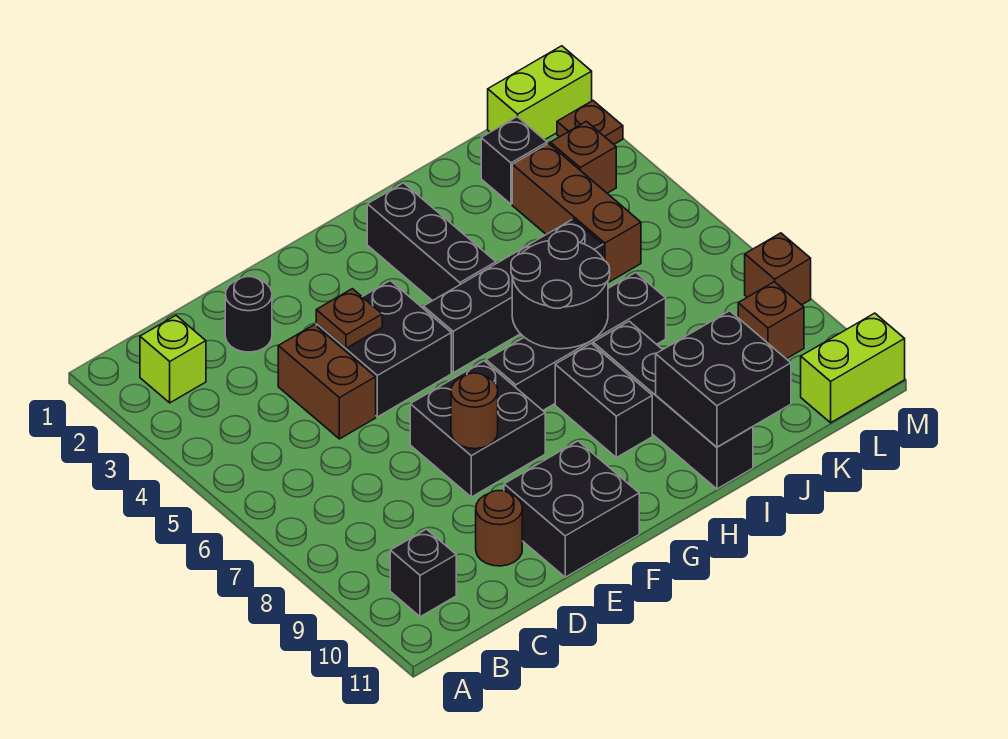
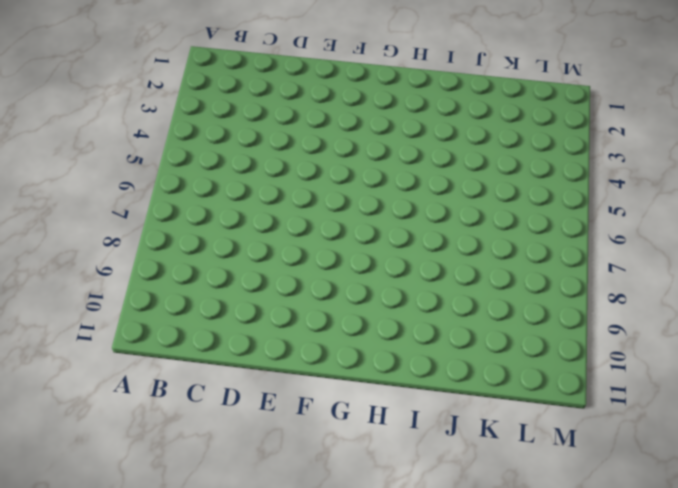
none -> lime brick B2 level 1
none -> black brick B10 level 1
none -> black round brick D2 level 1

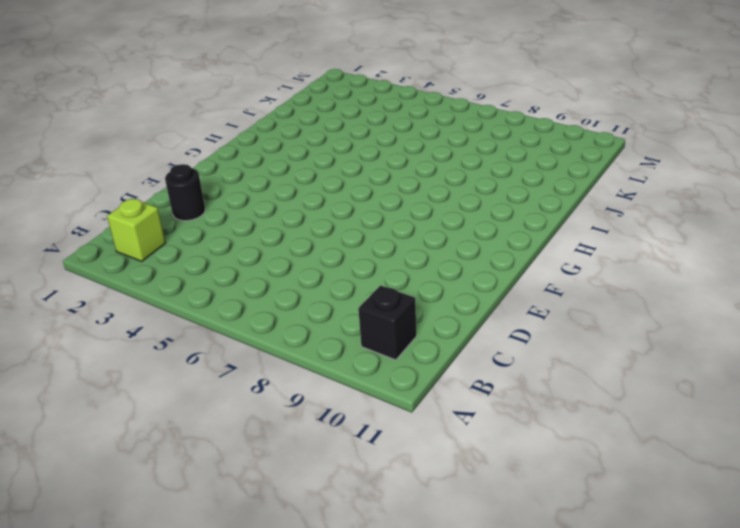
none -> brown brick D4:D5 level 1
none -> brown round brick D10 level 1
none -> black brick E4:F5 level 1

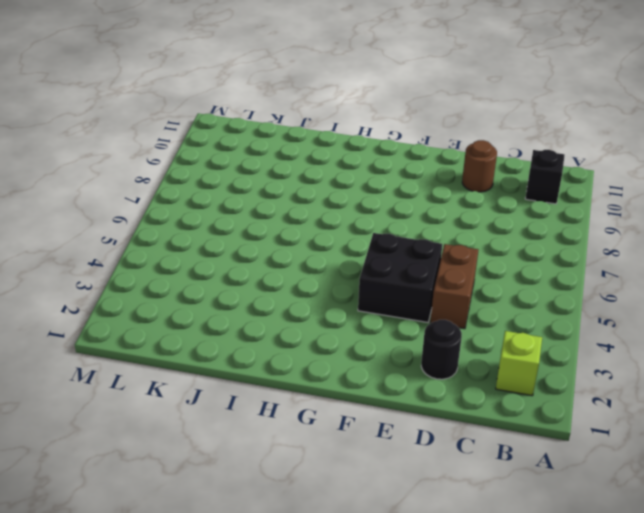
none -> black brick E7:F8 level 1
none -> black brick E10:F11 level 1
none -> black brick G5:J5 level 1

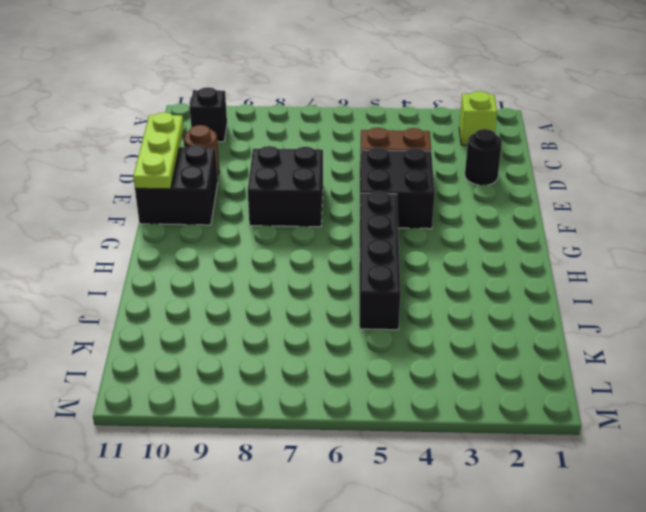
lime plate D11:F11 level 2 -> none
none -> black brick G7:J7 level 1
none -> black brick H2:H4 level 1
none -> black brick H8:H9 level 1

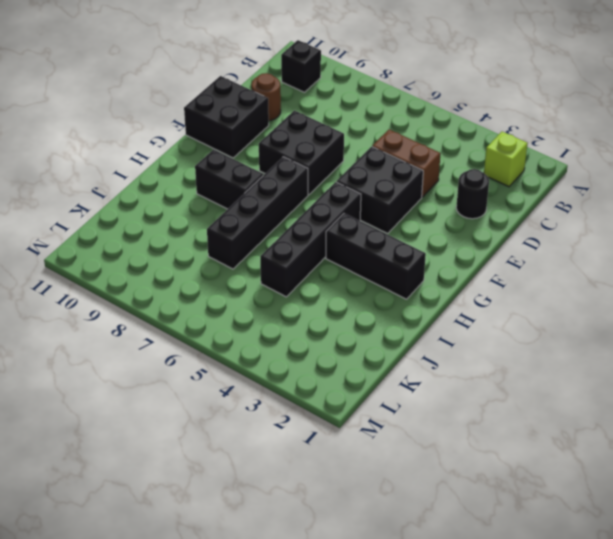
none -> black brick I8:I11 level 1
none -> black brick K2 level 1
none -> brown brick K3:K5 level 1

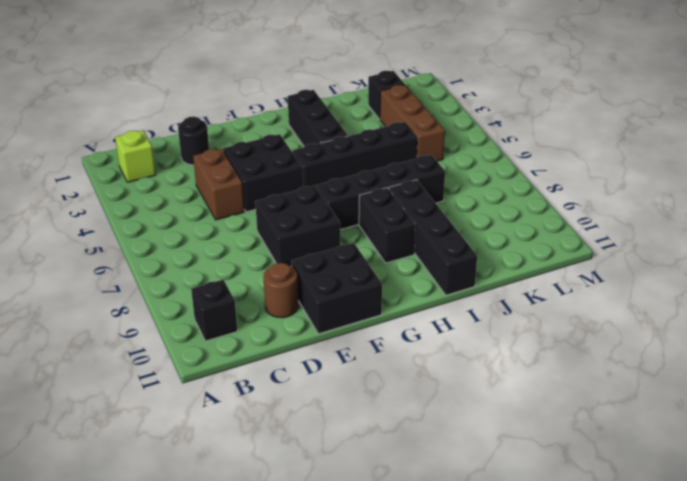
none -> lime brick L1:M1 level 1
none -> brown brick L3 level 1
none -> brown brick L9 level 1

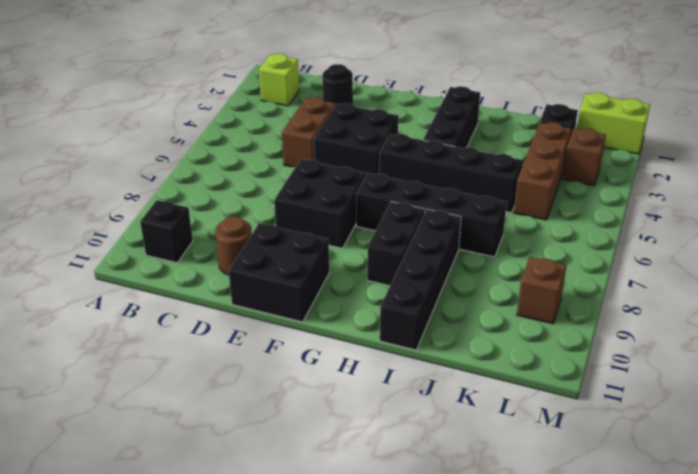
none -> lime brick L11:M11 level 1
none -> brown plate M2 level 1
none -> brown brick M8 level 1

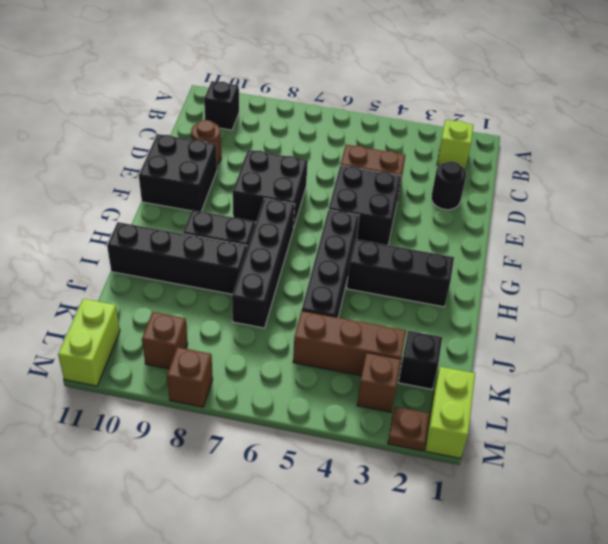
none -> brown plate E4 level 2
none -> brown round brick E8 level 2
none -> black round brick H6:I7 level 2

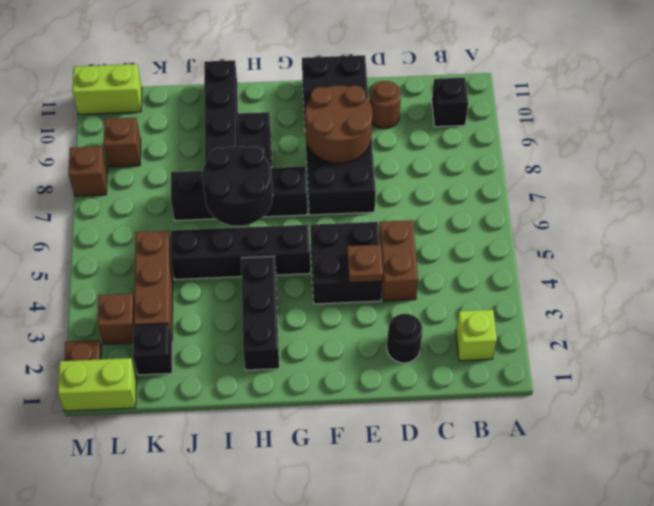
brown round brick E8:F9 level 2 -> brown round brick E8 level 2
none -> black brick I10:J11 level 2

